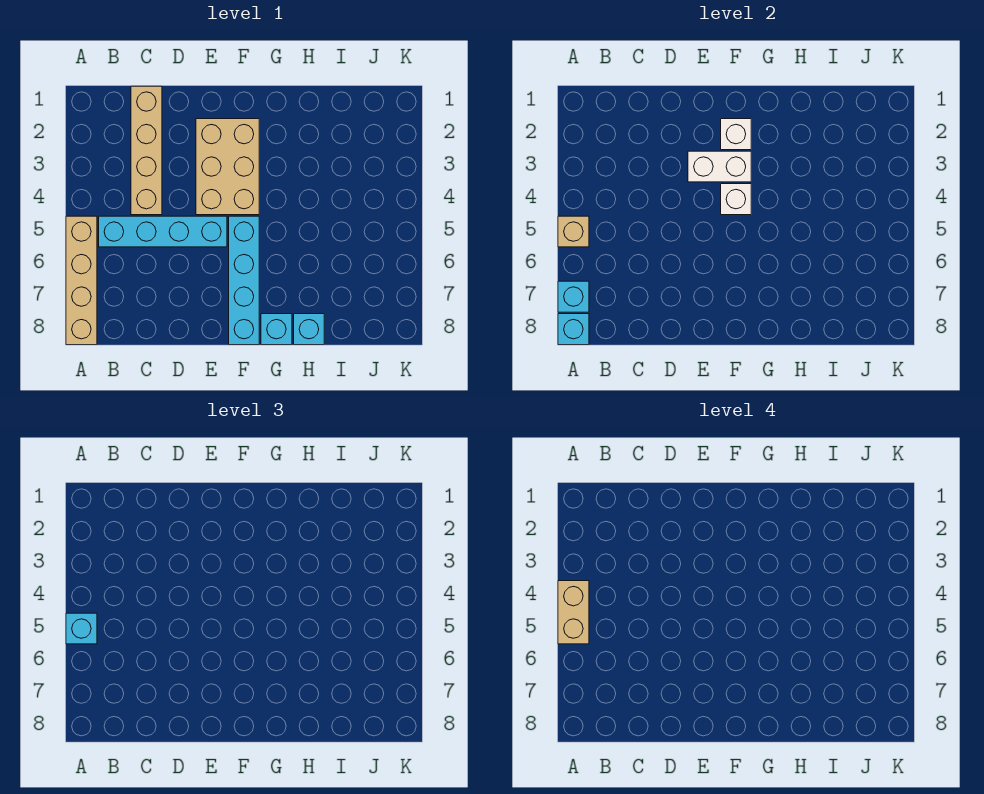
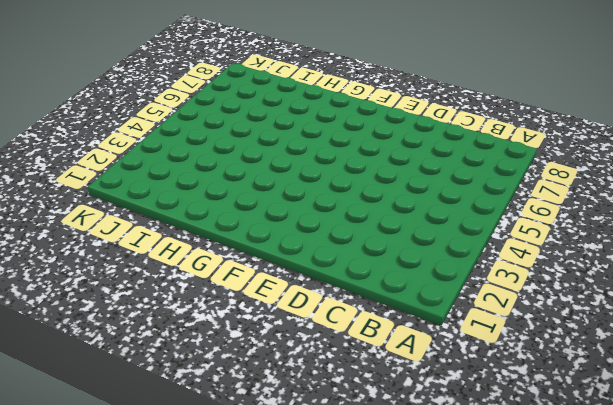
none -> tan brick A5:A8 level 1
none -> cyan brick B5:E5 level 1
none -> tan brick C1:C4 level 1

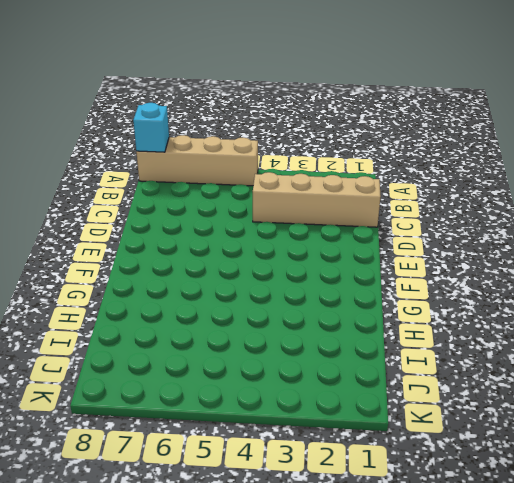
none -> cyan brick B5:E5 level 1
none -> tan brick E2:F4 level 1
none -> cyan brick F5:F8 level 1

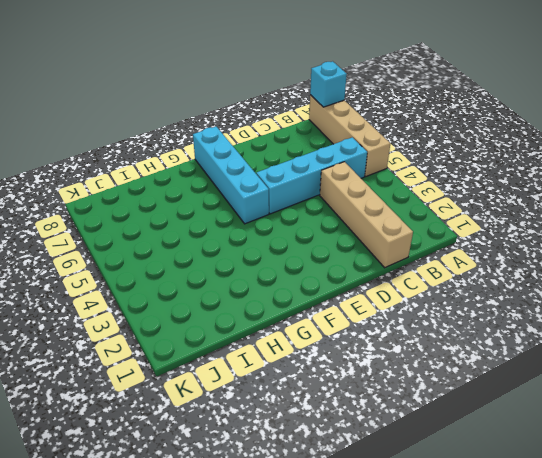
none -> tan brick E2:F4 level 1
none -> cyan brick G8 level 1
none -> cyan brick H8 level 1

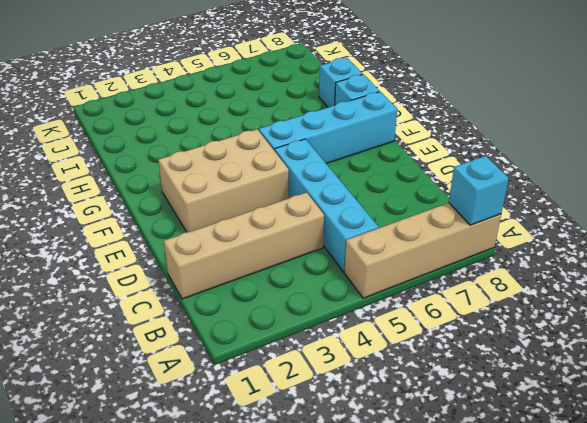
none -> tan brick A5 level 2
none -> cyan brick A7 level 2
none -> white brick E3:F3 level 2

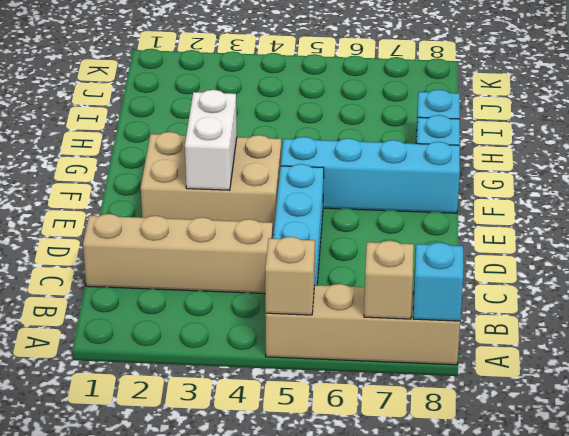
tan brick A7 level 2 -> cyan brick A7 level 2
none -> white brick F2 level 2
none -> white brick F4 level 2
none -> cyan brick A5 level 3

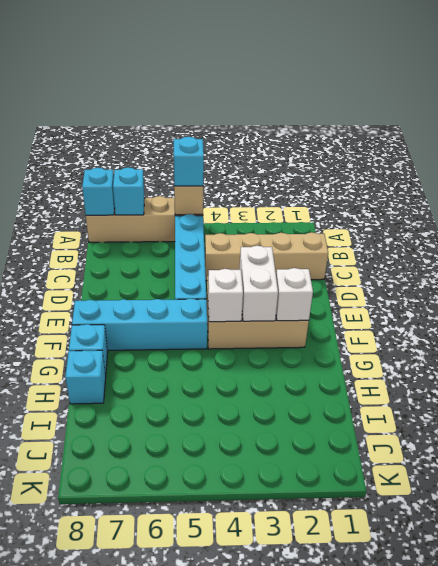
none -> tan brick A4:A5 level 4

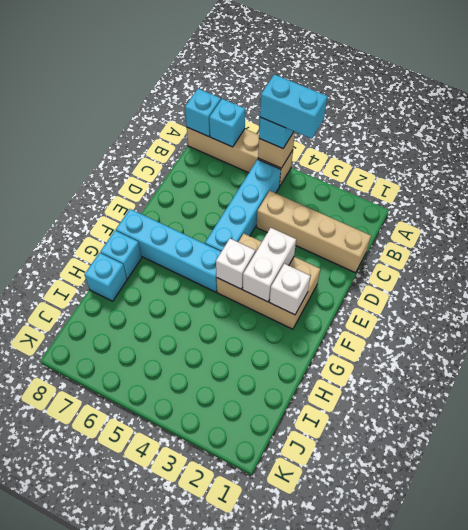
cyan brick A4:A5 level 4 -> tan brick A4:A5 level 4

